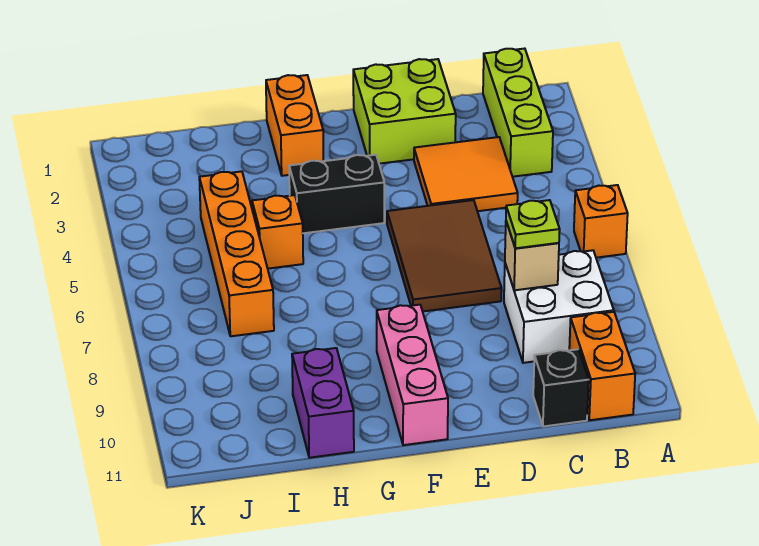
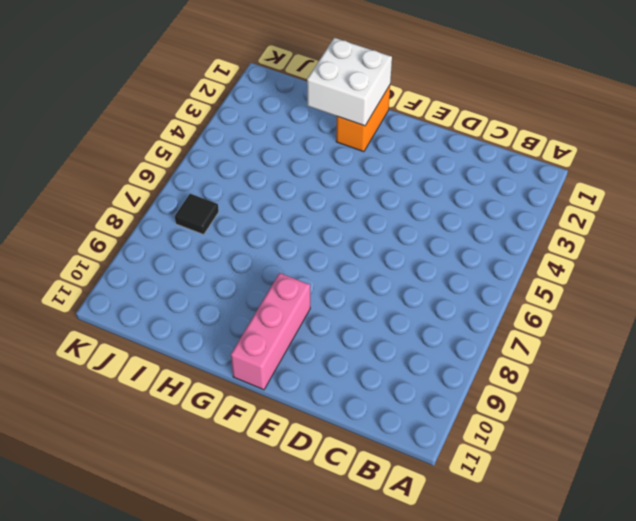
white brick G1:H2 level 2 -> white brick B8:C9 level 1
black tile J7 level 1 -> none
none -> orange brick A6 level 1
none -> lime brick B1:B3 level 1
none -> orange brick B10:B11 level 1

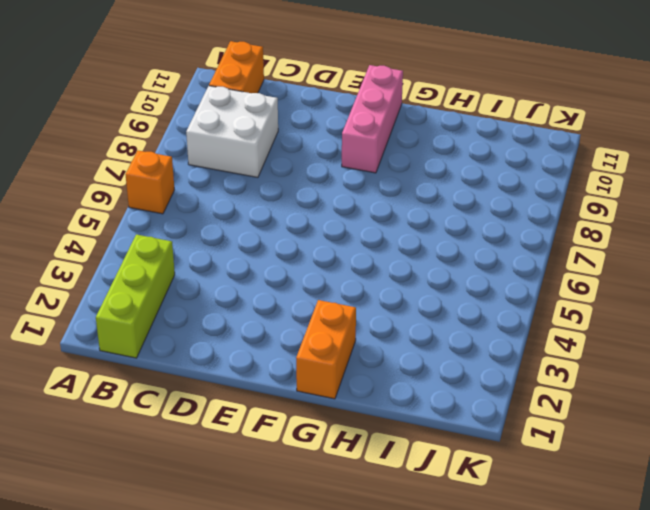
none -> orange tile C3:D4 level 1
none -> black brick C11 level 1
none -> lime brick D1:E2 level 1

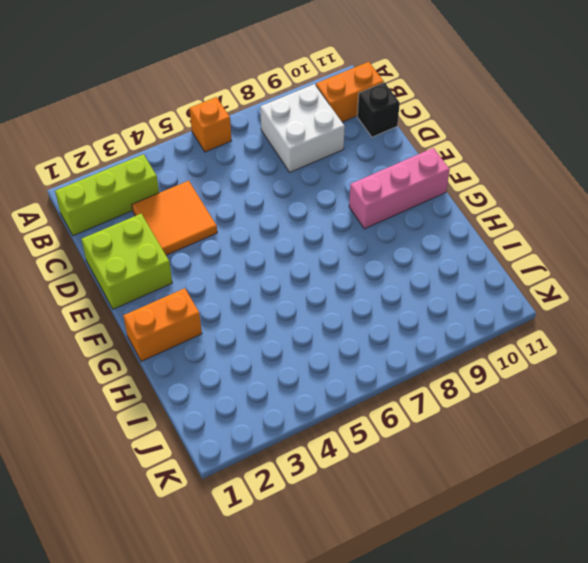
none -> brown tile D5:E7 level 1
none -> black brick F4:G4 level 1
none -> orange brick H5 level 1

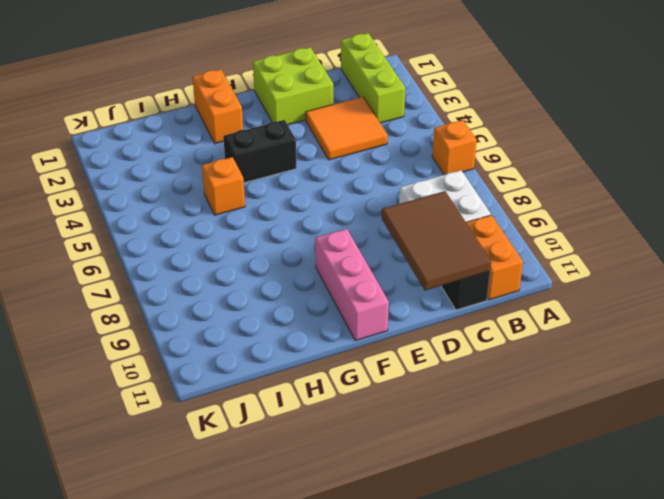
brown tile C9:D11 level 2 -> brown tile D5:E7 level 1
none -> purple brick H10:H11 level 1
none -> orange brick I4:I7 level 1
none -> tan brick C8 level 2

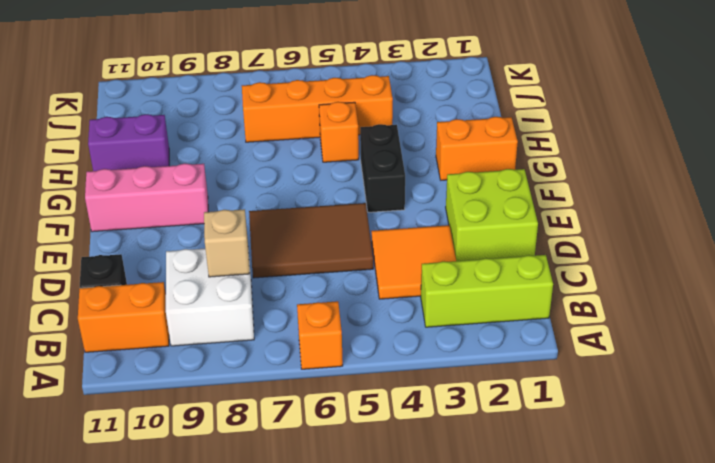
none -> lime plate C8 level 3

